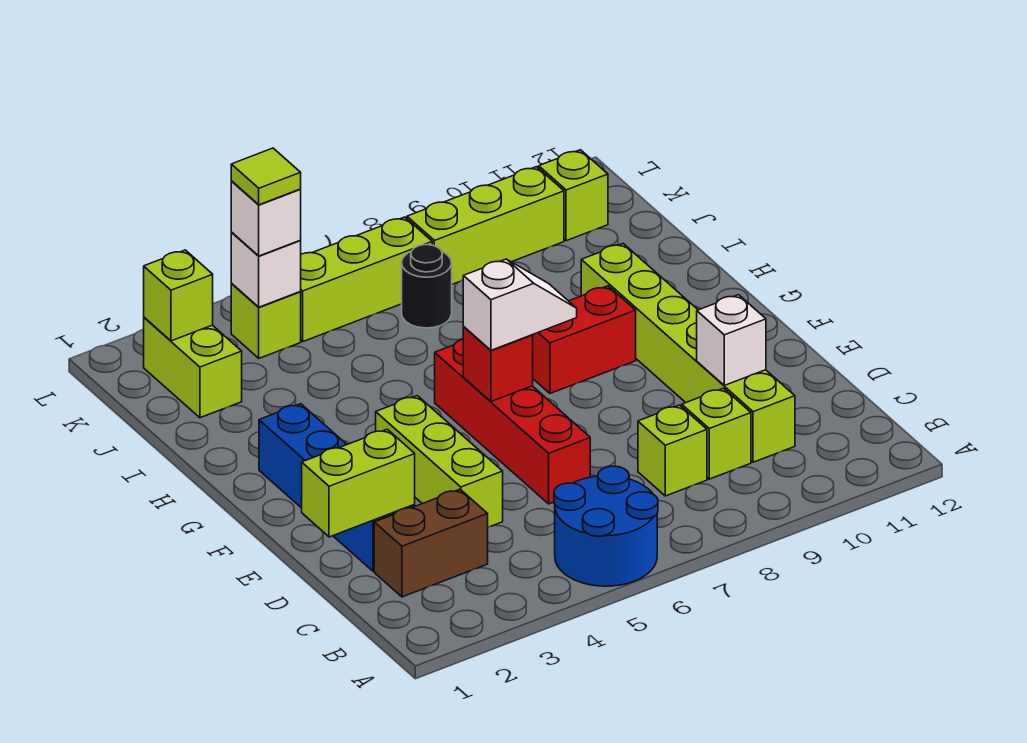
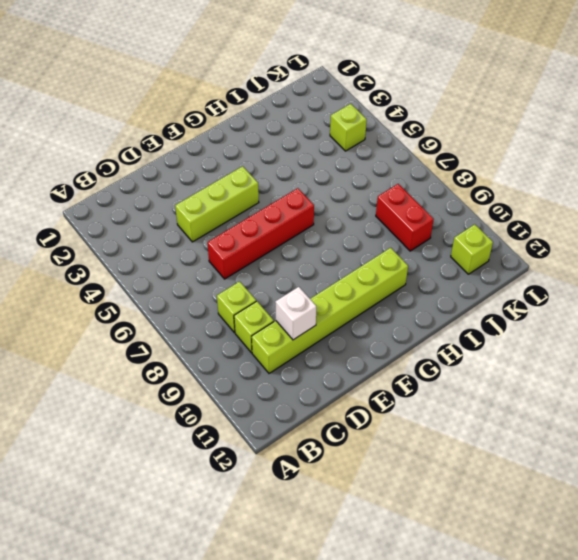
red brick J8:J9 level 1 -> red brick G8:G9 level 1
none -> blue round brick A5:B6 level 1
none -> brown brick C2:C3 level 1
none -> blue brick D2:G2 level 1

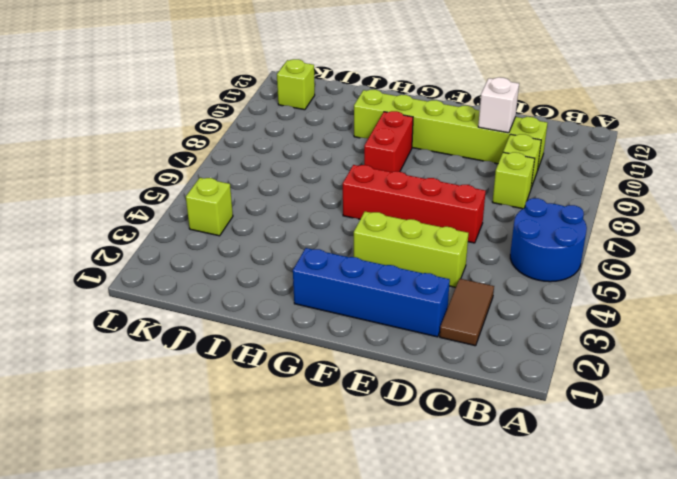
brown tile C2:C3 level 1 -> brown brick C2:C3 level 1
none -> lime brick J2:K2 level 1
none -> black round brick J7 level 1
none -> lime brick K5:K7 level 1

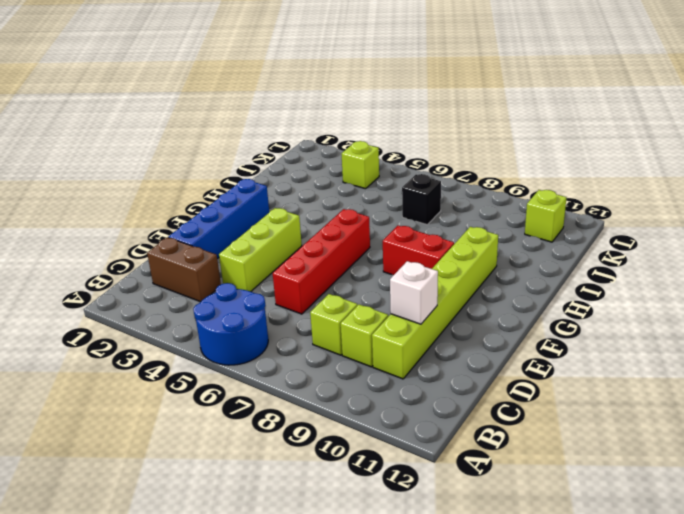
black brick J7 level 1 -> black round brick J7 level 1
none -> lime brick J2:K2 level 1
none -> lime brick K5:K7 level 1
none -> lime brick K8:K10 level 1

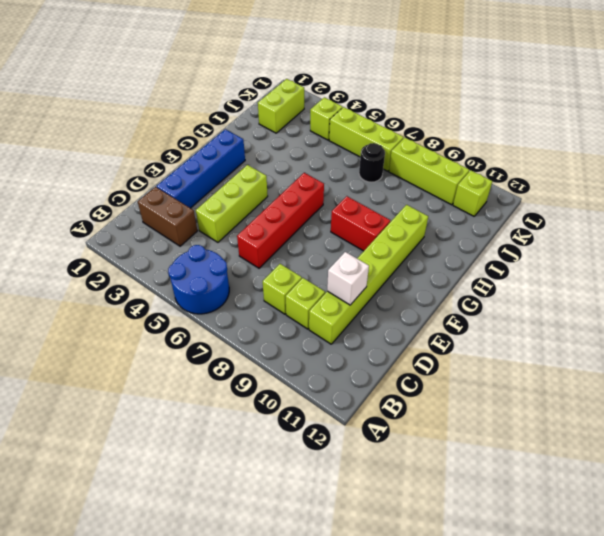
none -> lime brick D1:D2 level 2
none -> red brick F6 level 2
none -> lime brick K2 level 2

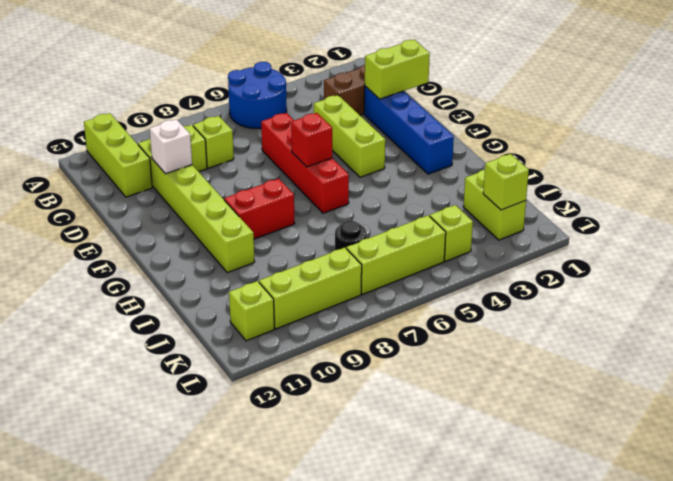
lime brick A11:C11 level 1 -> none
none -> white brick K4 level 2
none -> white slope F6:F7 level 3 top 6
none -> white brick K4 level 3

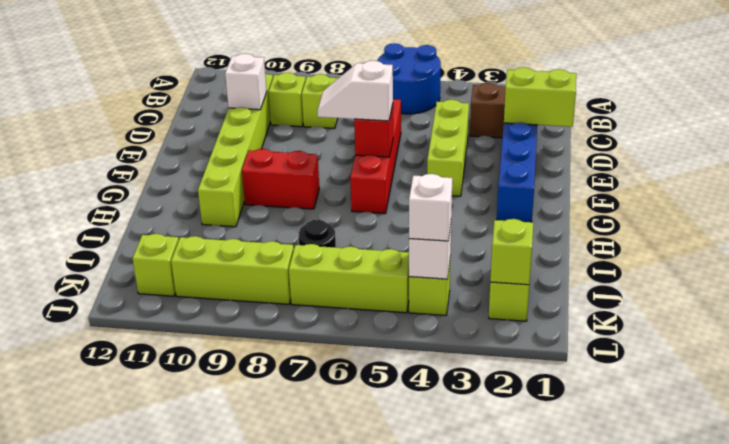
none -> lime tile K4 level 4

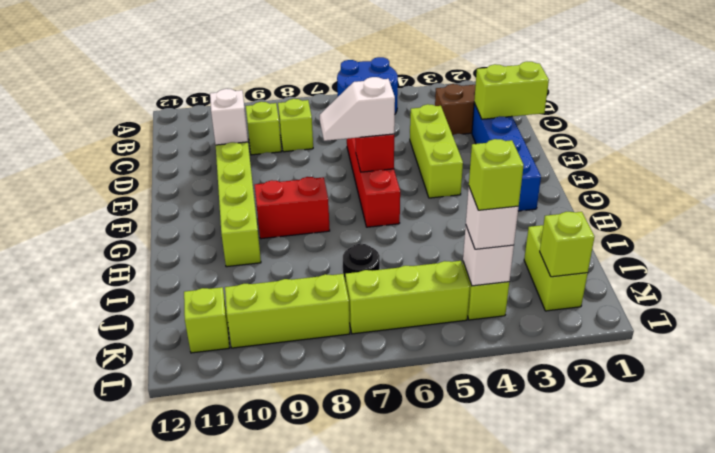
lime brick K4 level 4 -> lime tile K4 level 4

